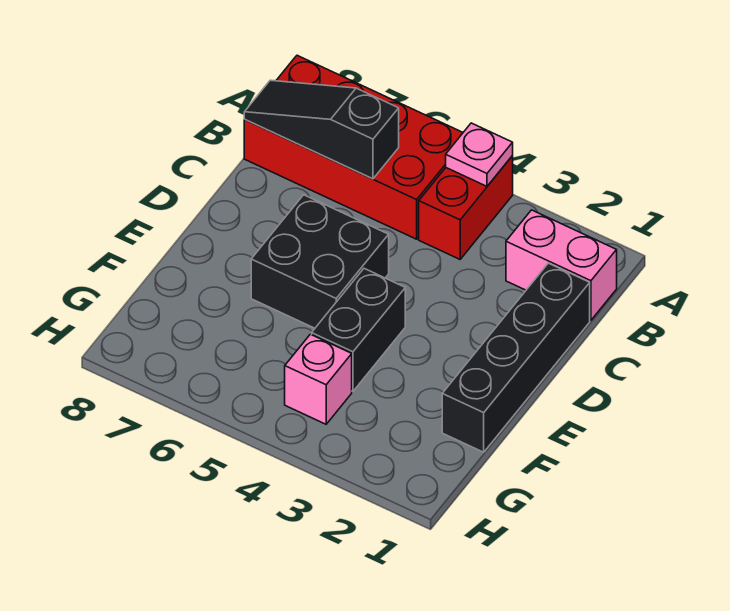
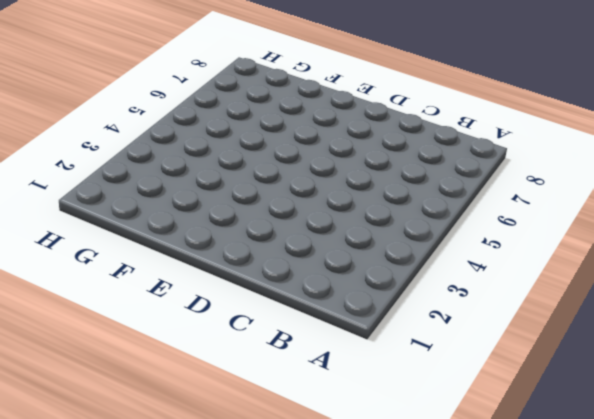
none -> red brick A4:B4 level 1
none -> red brick A5:B8 level 1

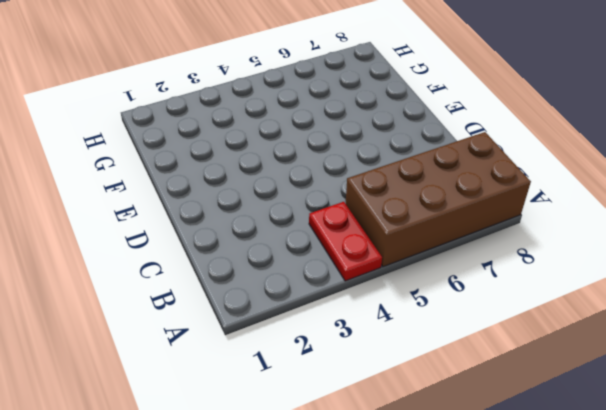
red plate A4:B4 level 1 -> red brick A4:B4 level 1
brown brick A5:B8 level 1 -> red brick A5:B8 level 1
none -> pink brick B1:B2 level 1
none -> black brick C1:F1 level 1

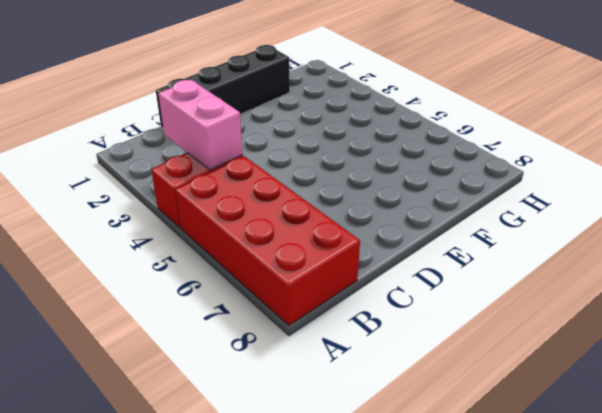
pink brick B3:B4 level 2 -> pink brick B1:B2 level 1
none -> black brick D5:E6 level 1
none -> black brick E4:F4 level 1

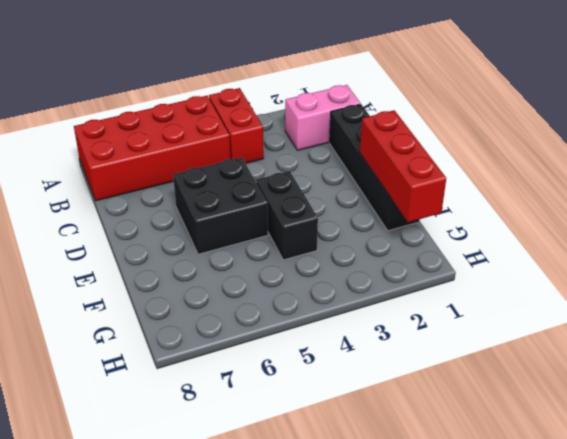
red brick E1:G1 level 2 -> none
none -> pink brick G4 level 1
none -> pink plate A4 level 2

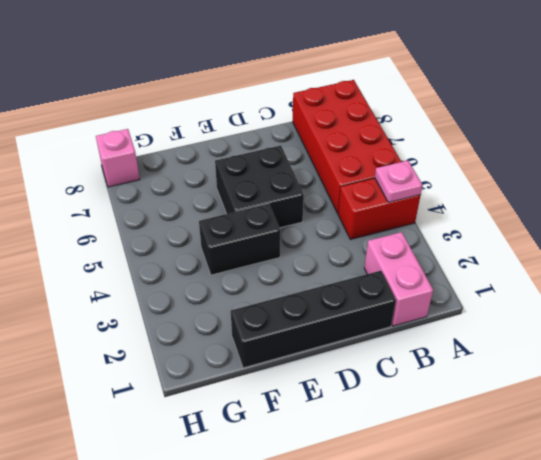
pink brick H8 level 1 -> pink brick G4 level 1
none -> black slope B6:B8 level 2 top 6

